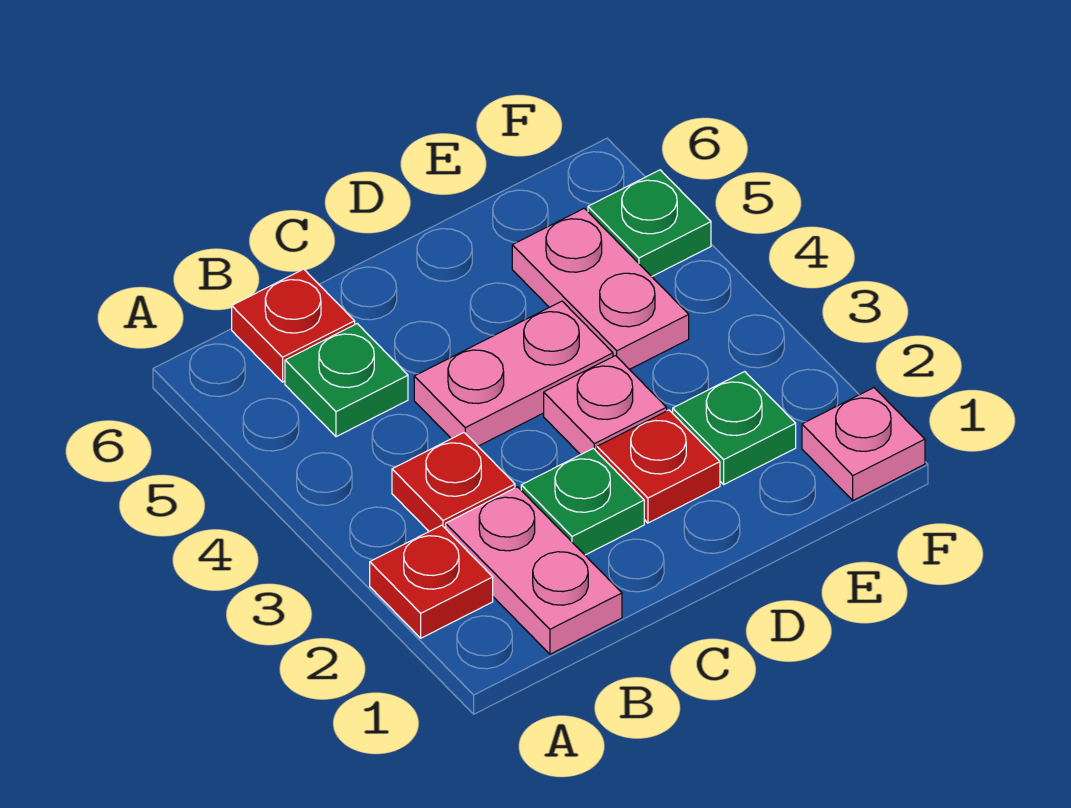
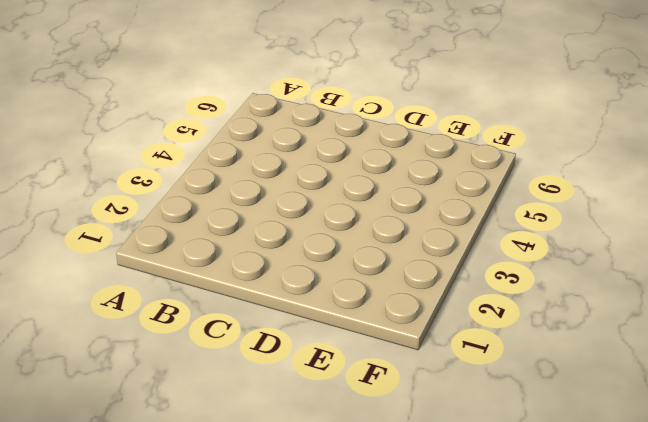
none -> red plate A2 level 1
none -> pink plate B1:B2 level 1
none -> red plate B3 level 1

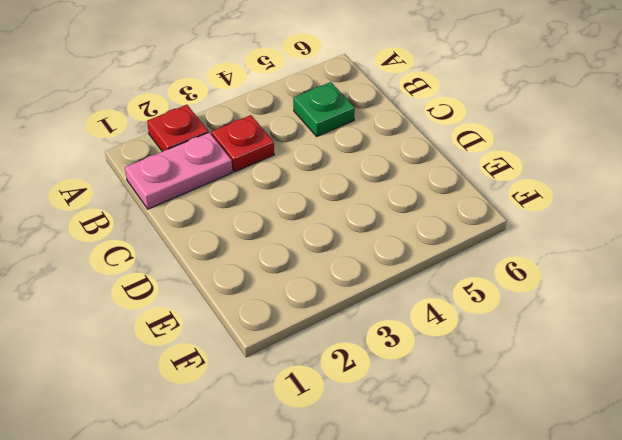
none -> red plate B6 level 1
none -> green plate C2 level 1
none -> pink plate C4:D4 level 1

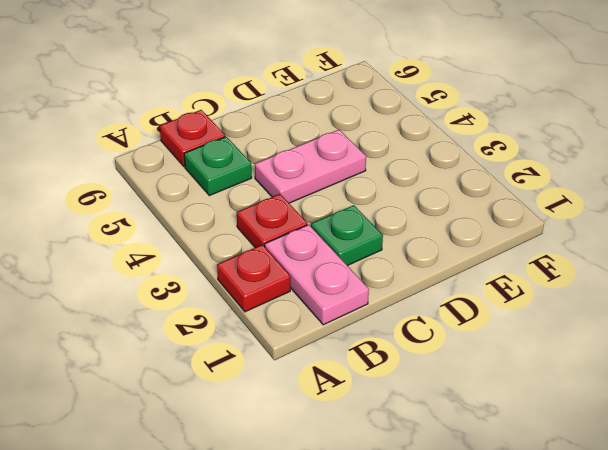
none -> red plate D2 level 1
none -> pink plate D3 level 1
none -> green plate E2 level 1

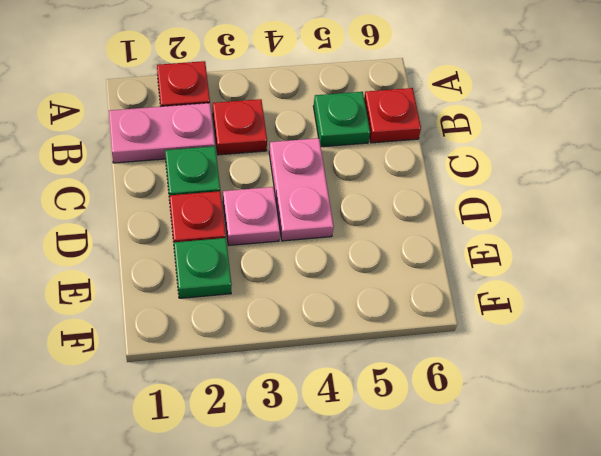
none -> pink plate E4:E5 level 1
none -> pink plate F1 level 1
none -> green plate F5 level 1

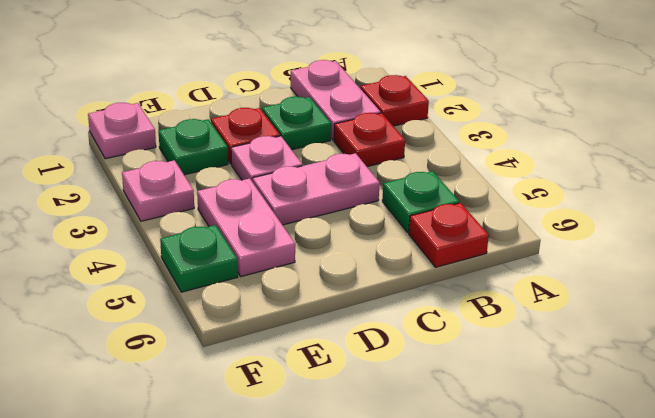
pink plate F3 level 1 -> none

